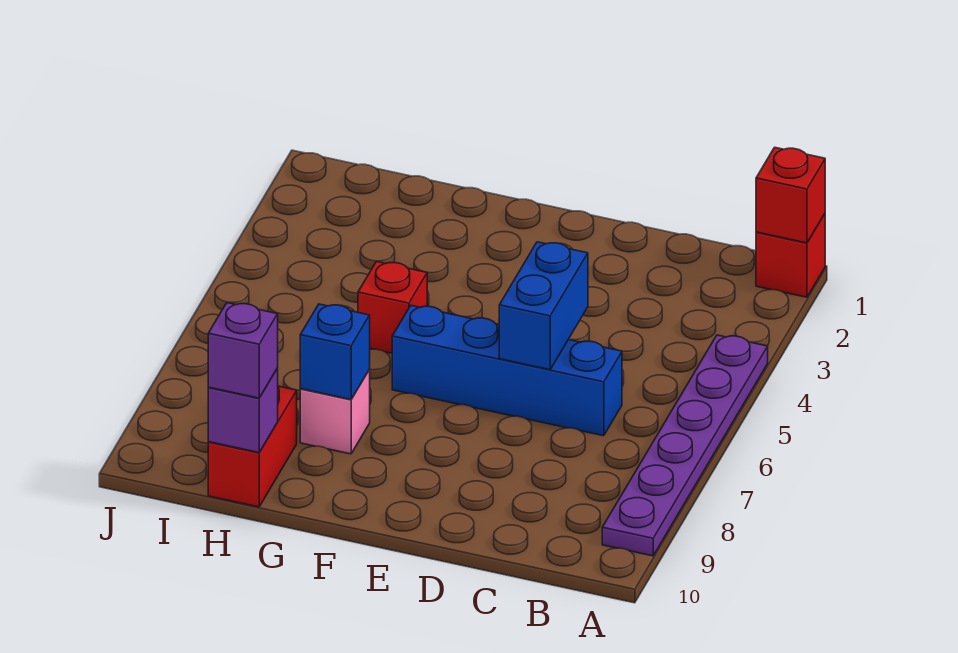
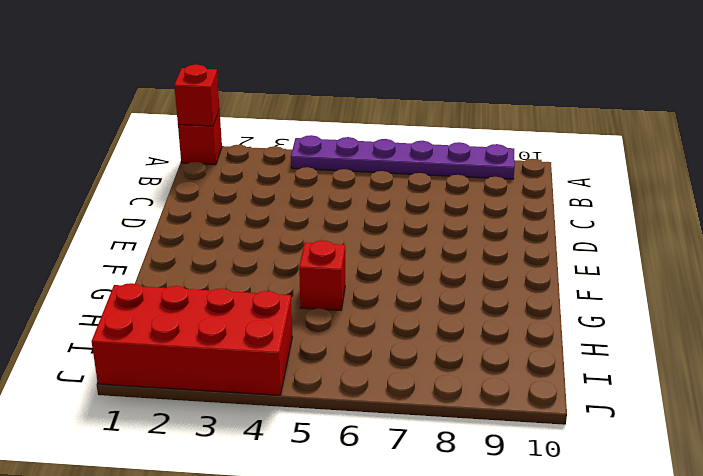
red brick I1:J4 level 1 -> none
none -> blue brick C6:F6 level 1
none -> pink brick G8 level 1

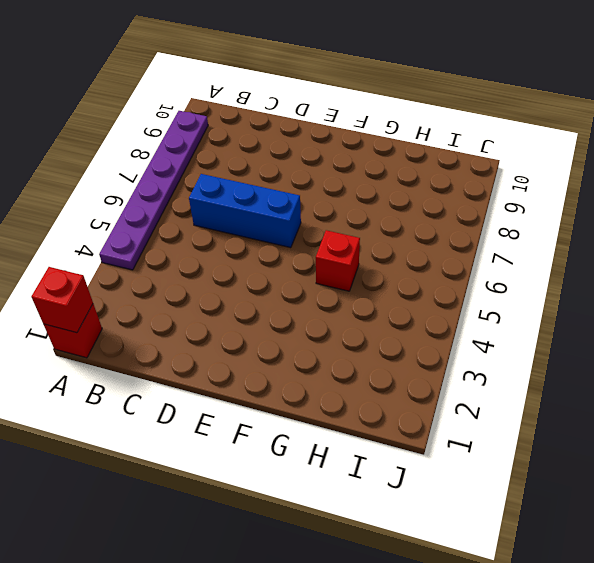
blue brick C6:E6 level 1 -> blue brick C6:F6 level 1
none -> pink brick G8 level 1
none -> red brick H9:H10 level 1

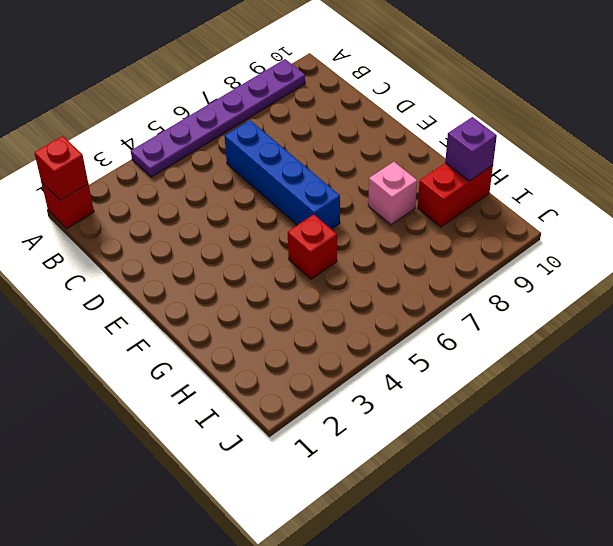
none -> blue brick D5:D6 level 2
none -> blue brick G8 level 2

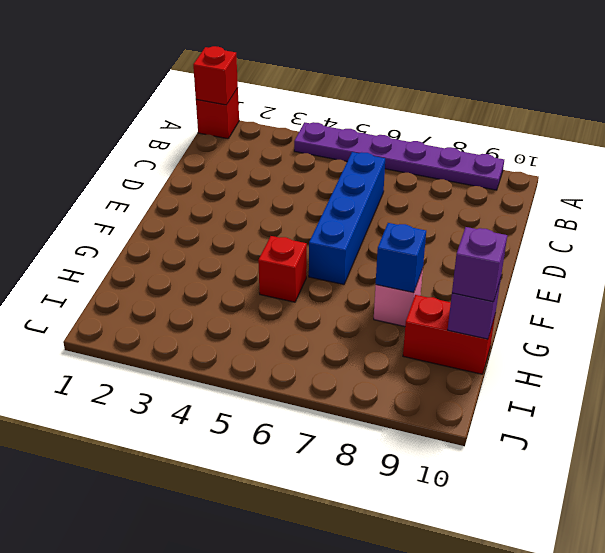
none -> blue brick D5:D6 level 2

